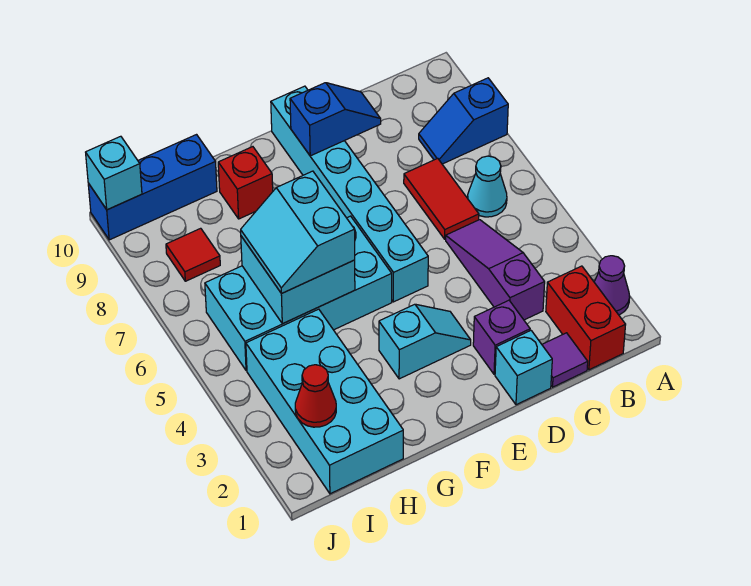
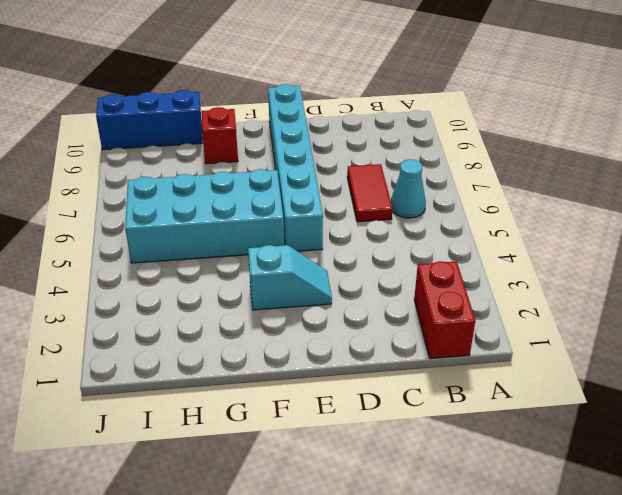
none -> purple cone A2 level 1
none -> blue slope A8:B8 level 1 top A
none -> purple tile C1 level 1

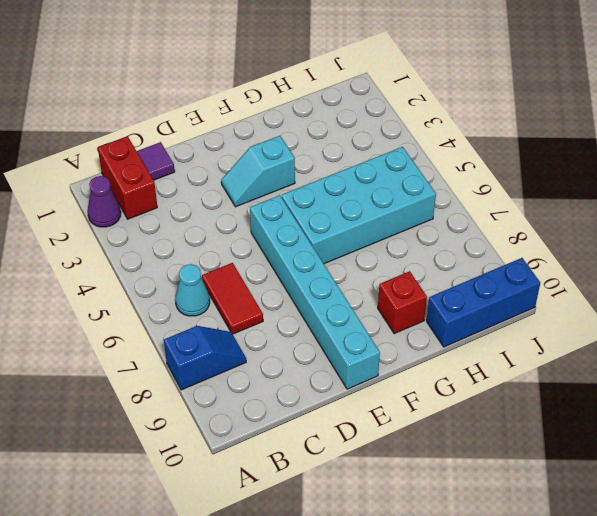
none -> purple slope C3:C5 level 1 top 3
none -> cyan brick D1 level 1
none -> purple brick D2 level 1

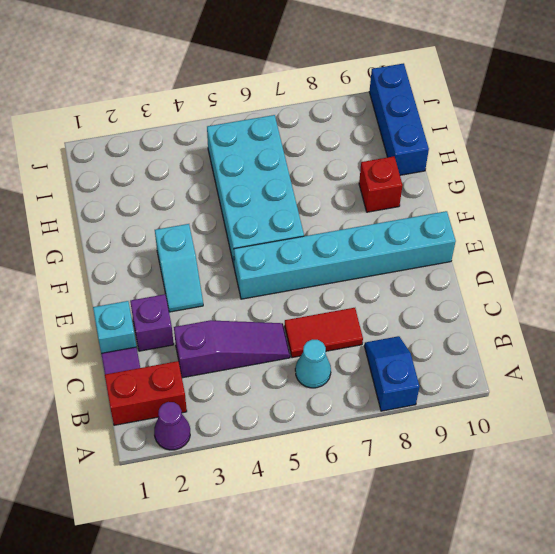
none -> cyan brick H1:I4 level 1
none -> red tile I8 level 1
none -> blue slope D9:E9 level 2 top E

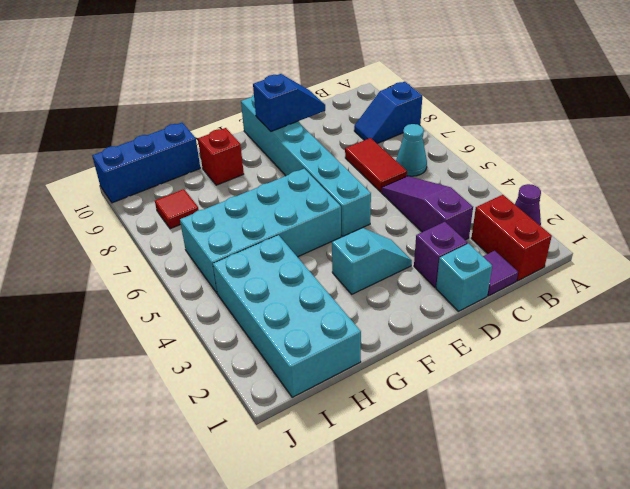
none -> cyan brick G5:H6 level 2
none -> red cone I2 level 2
none -> cyan brick J10 level 2

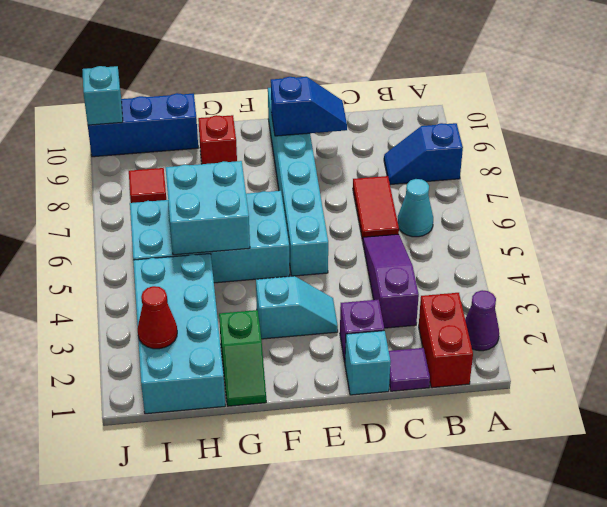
green slope G1:G2 level 1 top 2 -> none
none -> cyan slope G5:H6 level 3 top G

